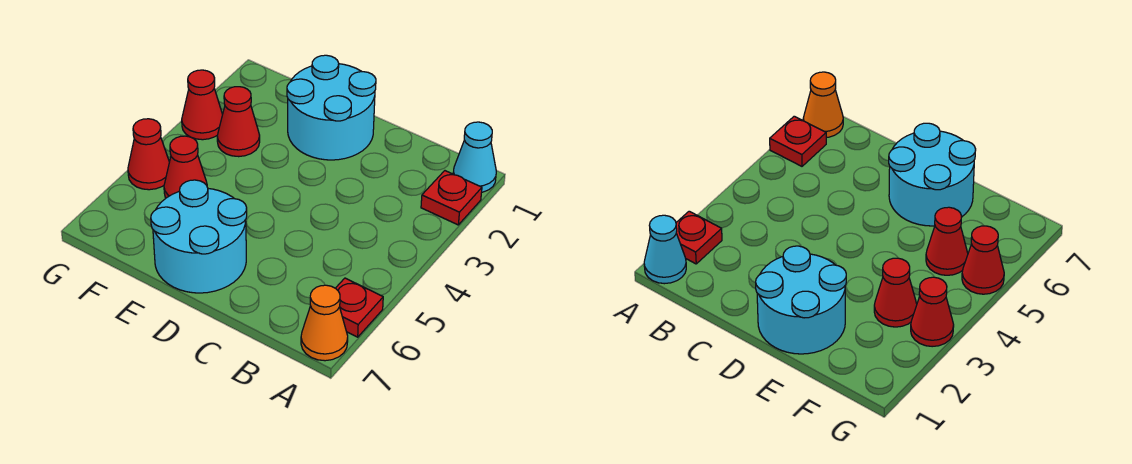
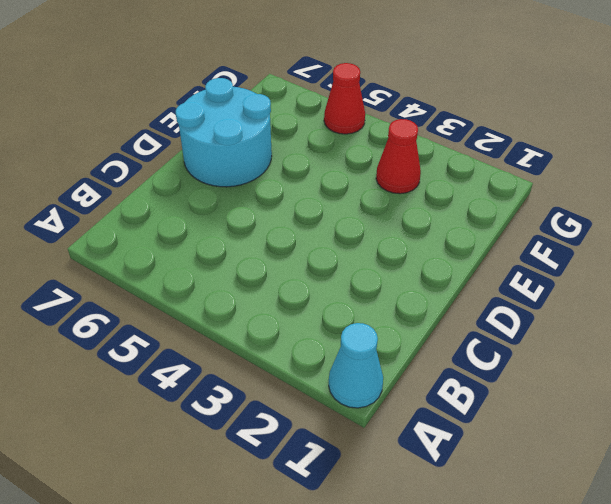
none -> red plate A2 level 1
none -> red plate A6 level 1

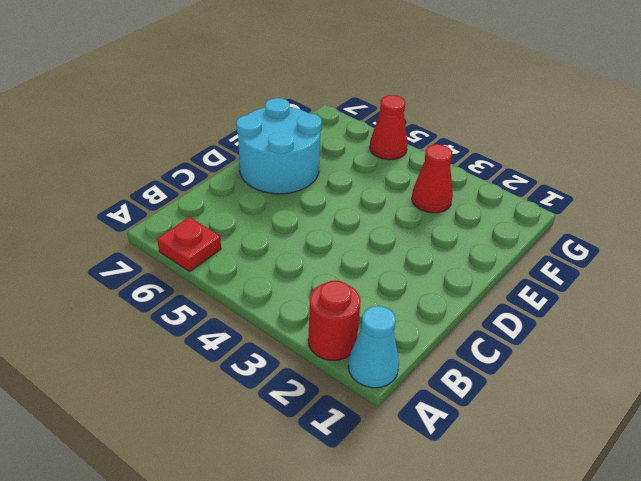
red round brick A2 level 1 -> red plate A2 level 1
none -> orange cone A7 level 1
none -> cyan round brick D1:E2 level 1

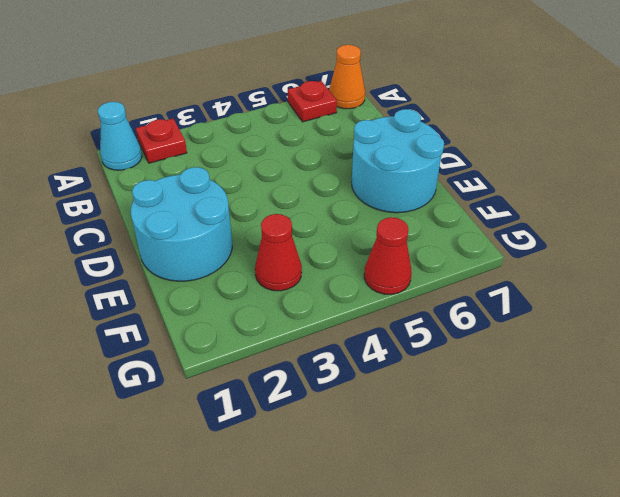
none -> red cone F5 level 1
none -> red cone G3 level 1

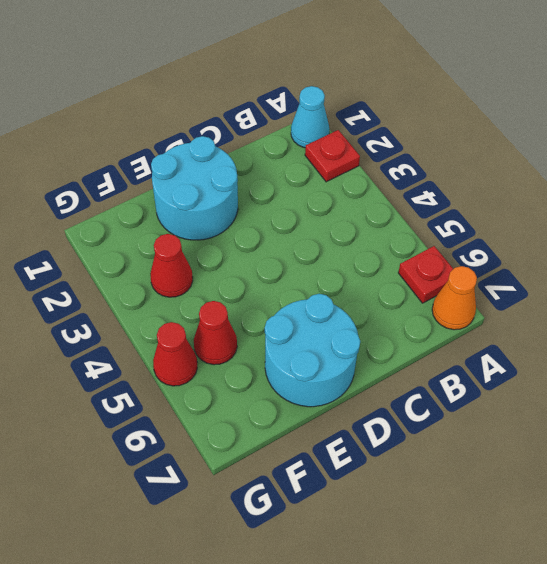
none -> red cone G3 level 1

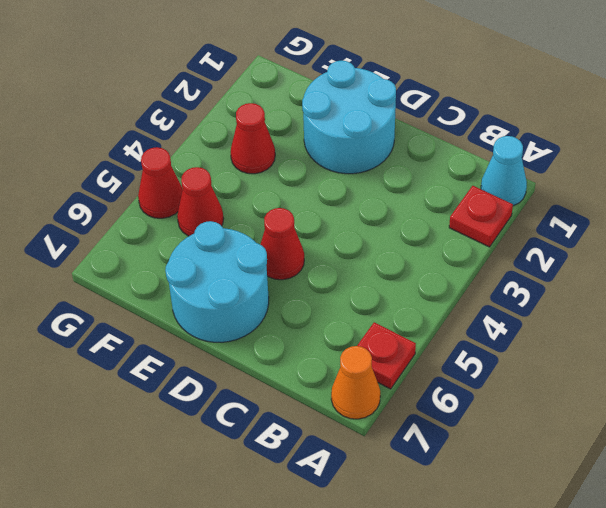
red cone D5 level 1 -> red cone G3 level 1

